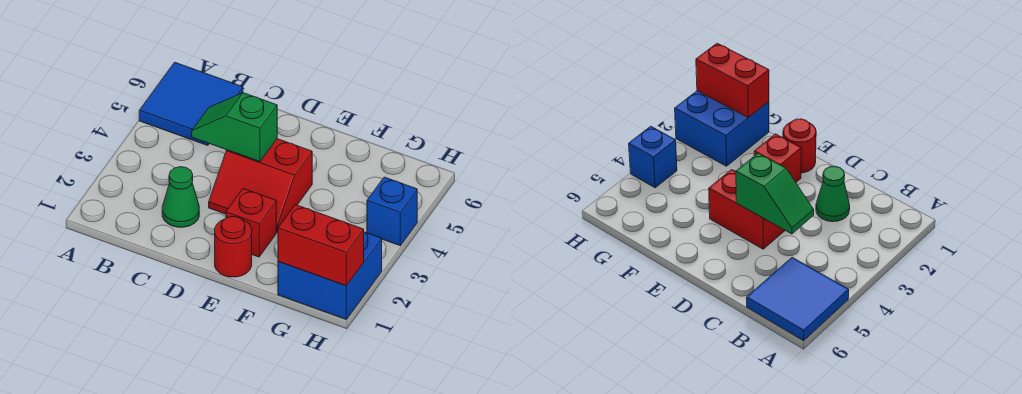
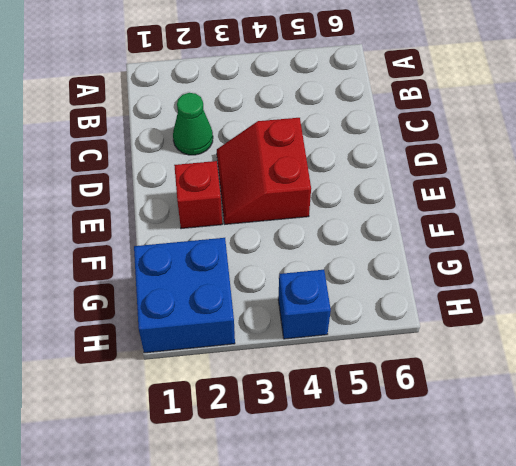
none -> blue tile A5:B6 level 1
none -> red round brick E1 level 1

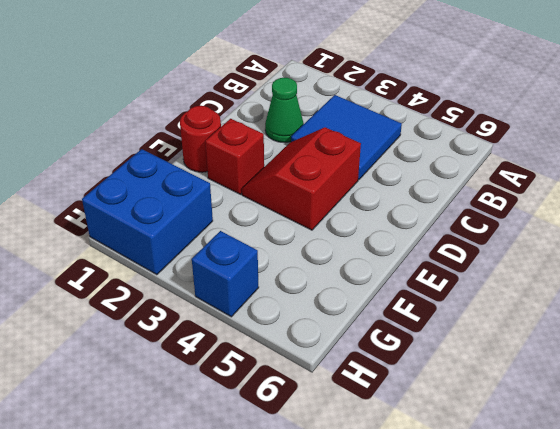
blue tile B3:C4 level 1 -> blue tile A5:B6 level 1
none -> green slope C4:D4 level 2 top D
none -> red brick G1:H1 level 2

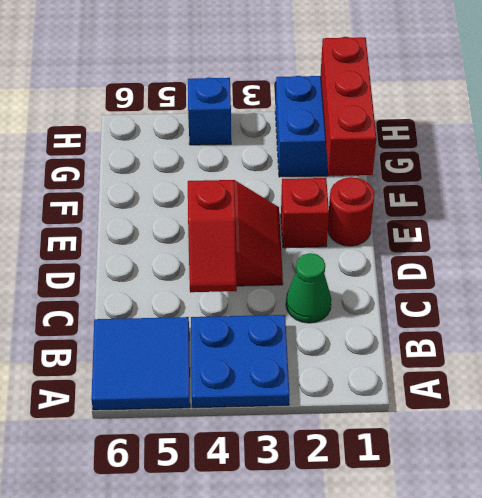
blue plate A3:B4 level 1 -> none
red slope C4:D4 level 2 top D -> green slope C4:D4 level 2 top D
red brick F1:H1 level 2 -> red brick G1:H1 level 2

